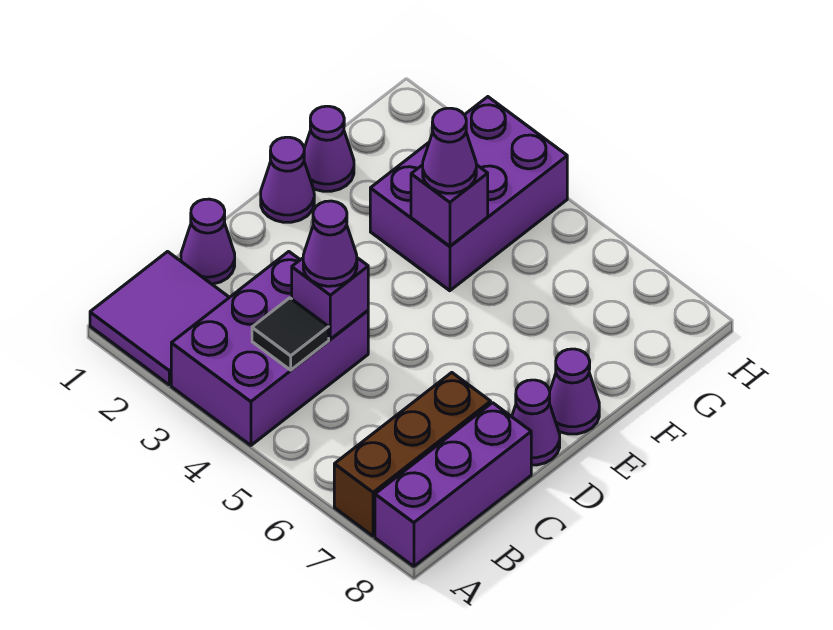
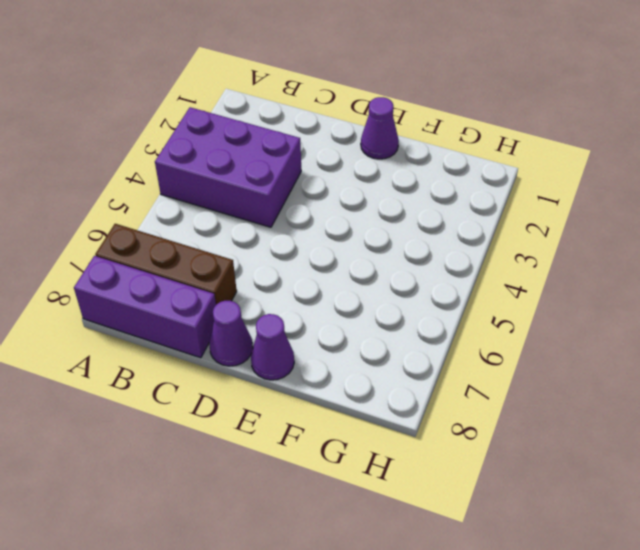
none -> purple tile A1:B2 level 1
none -> purple cone C1 level 1
none -> purple cone F1 level 1

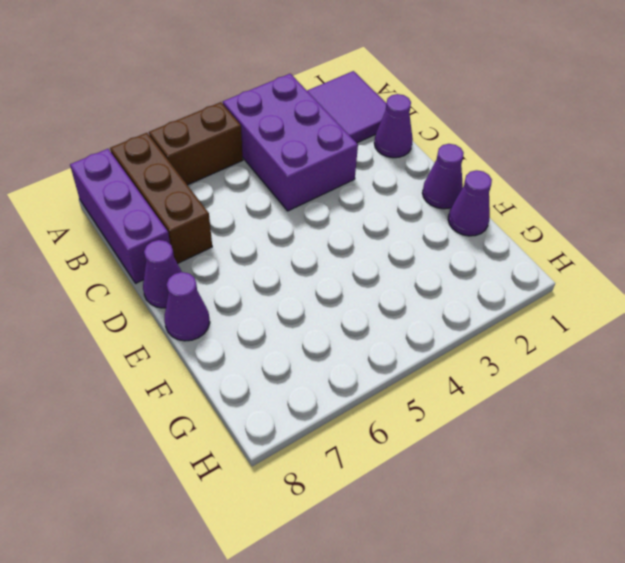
brown brick A5:A6 level 1 -> none
none -> purple brick F3:H4 level 1
none -> black tile B4 level 2
none -> purple brick C4 level 2

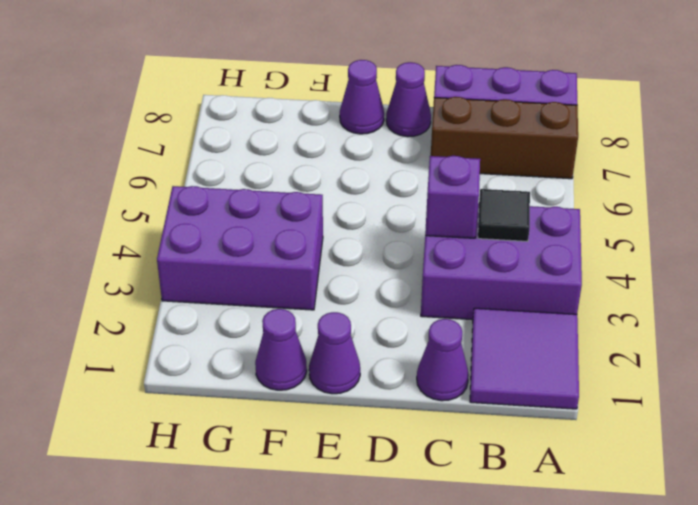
none -> purple brick F4 level 2
none -> purple cone C4 level 3
none -> purple cone F4 level 3

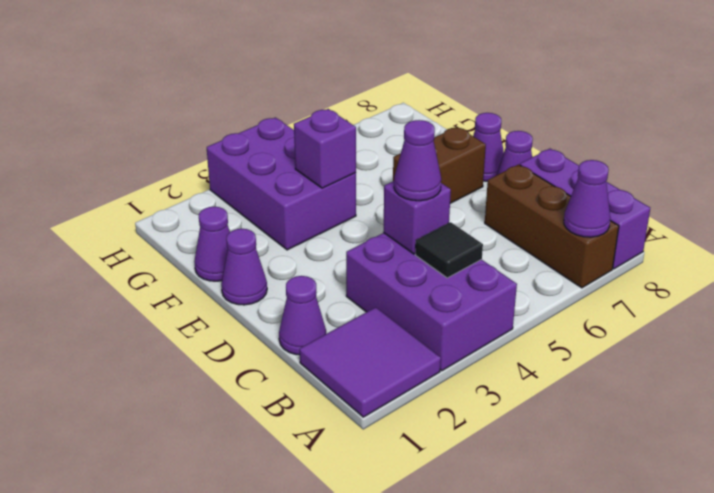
purple cone A7 level 2 -> purple cone F4 level 3
brown brick E6:E7 level 1 -> none

